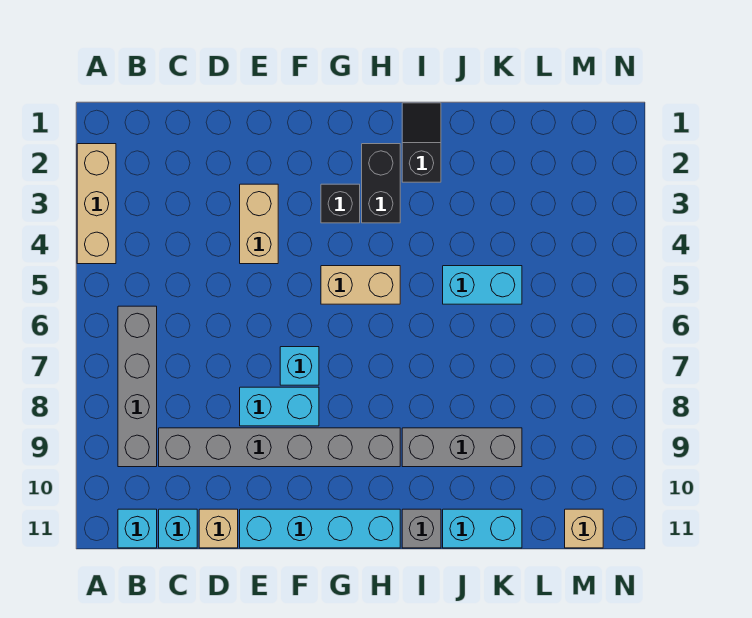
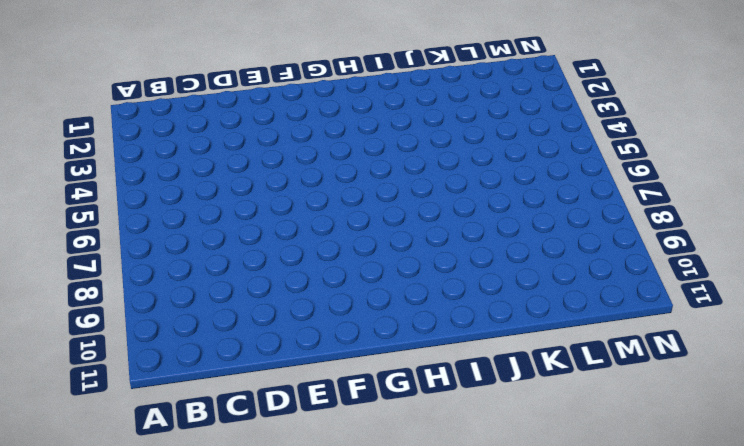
none -> tan brick A2:A4 level 1
none -> grey brick B6:B9 level 1
none -> cyan brick B11 level 1

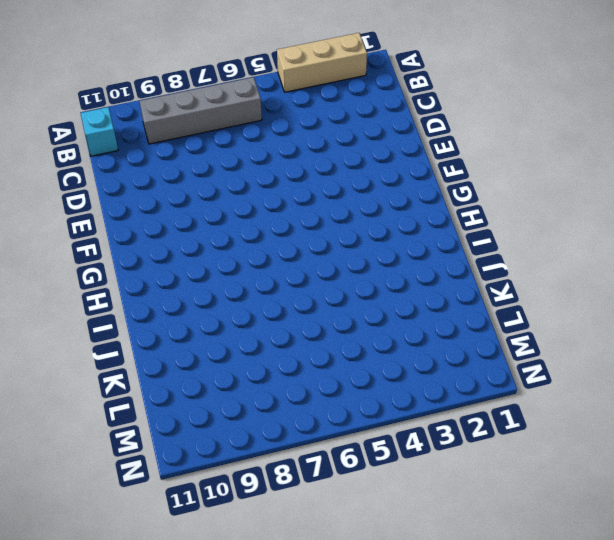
none -> grey brick C9:H9 level 1
none -> cyan brick C11 level 1
none -> tan brick D11 level 1

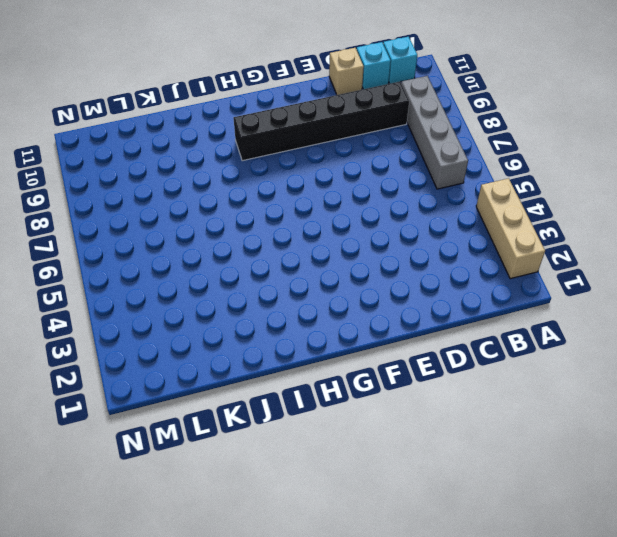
black brick C9:H9 level 1 -> grey brick C9:H9 level 1
none -> tan brick E3:E4 level 1
none -> cyan brick E8:F8 level 1
none -> cyan brick E11:H11 level 1

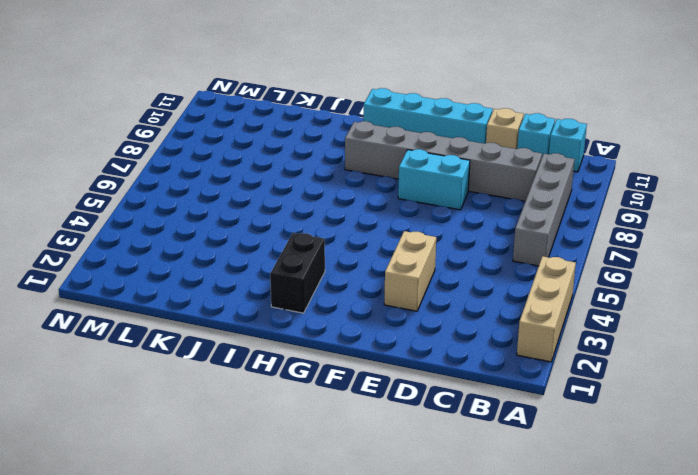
none -> cyan brick F7 level 1
none -> black brick G3 level 1
none -> tan brick G5:H5 level 1

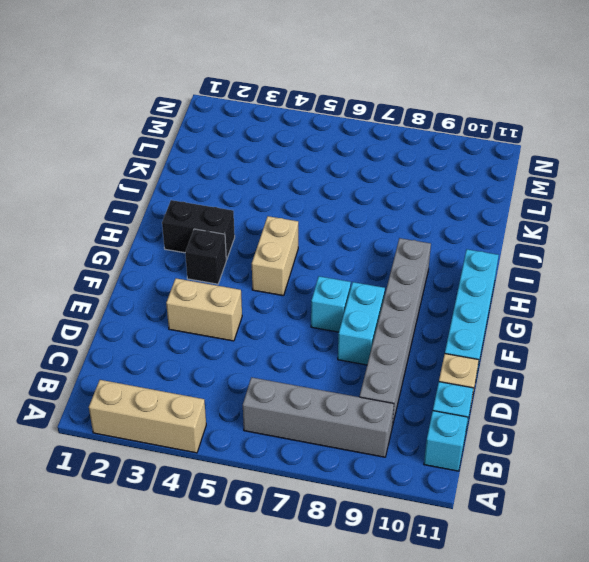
none -> black slope I1:I2 level 1 top 2
none -> grey brick I9:K9 level 1
none -> grey brick I11 level 1

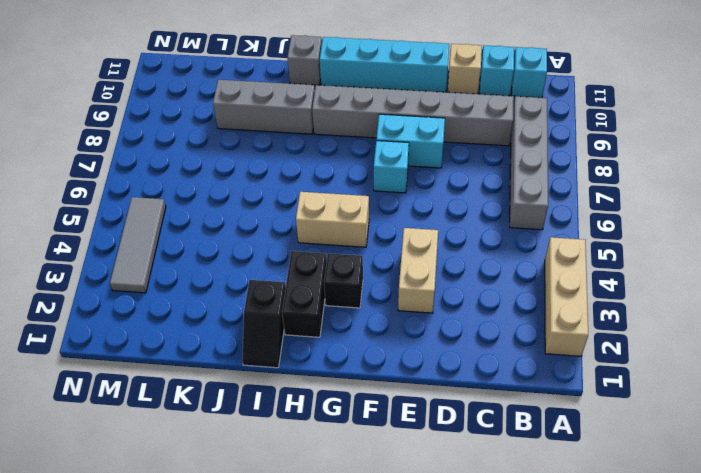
grey tile M3:M5 level 1 -> none
none -> cyan brick J5:K5 level 1
none -> cyan brick J11:K11 level 1
none -> tan brick M11 level 1

